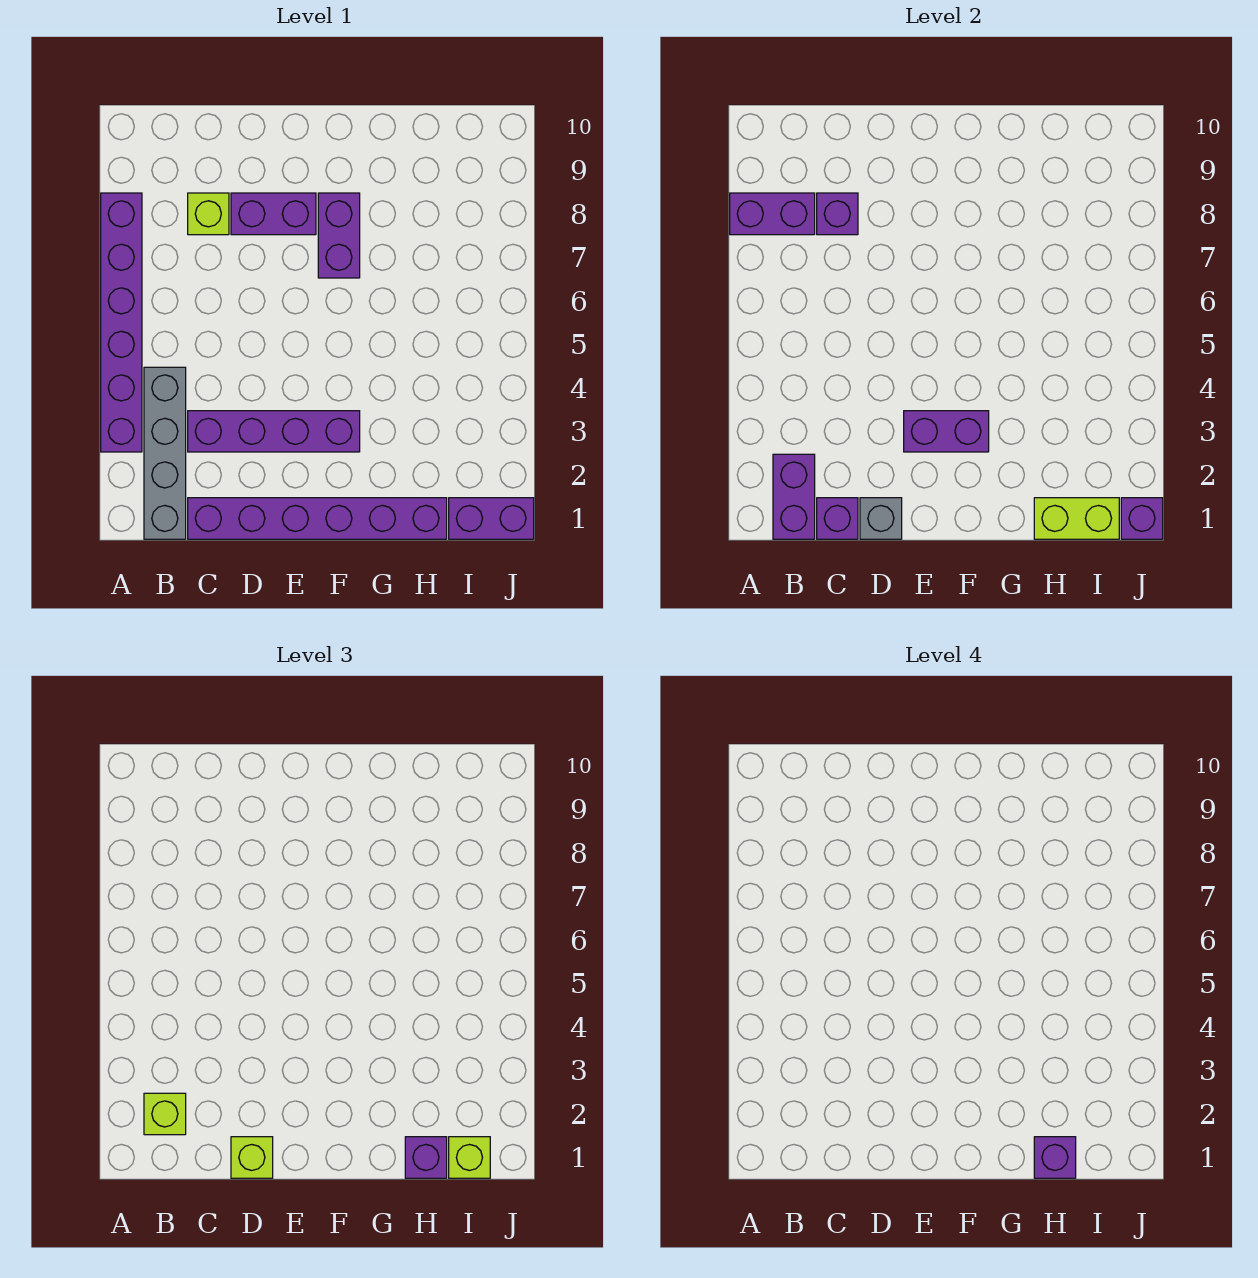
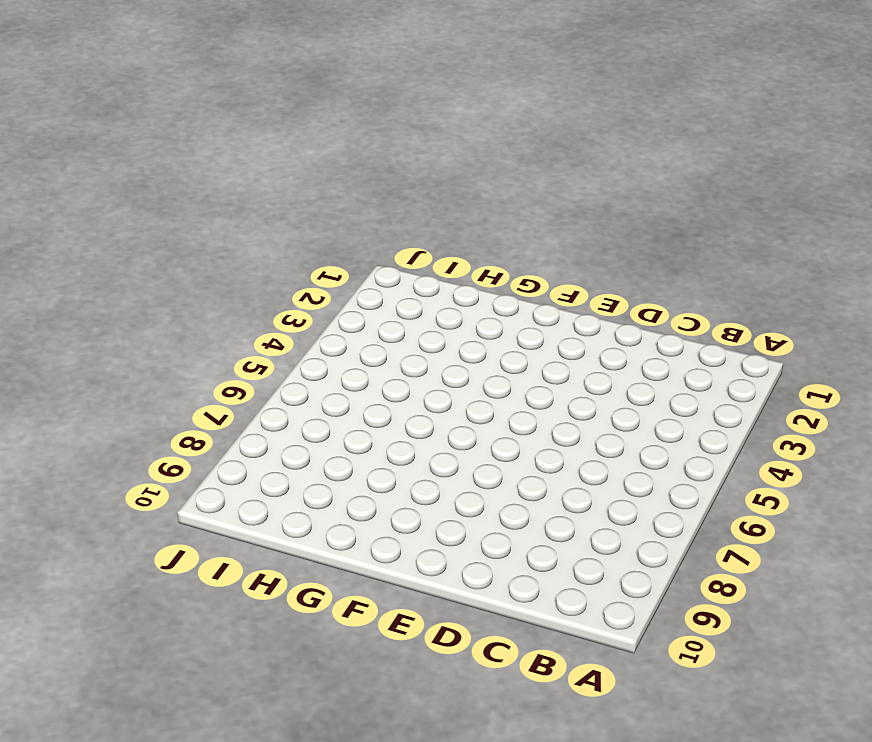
none -> purple brick A3:A8 level 1
none -> grey brick B1:B4 level 1
none -> purple brick C1:H1 level 1

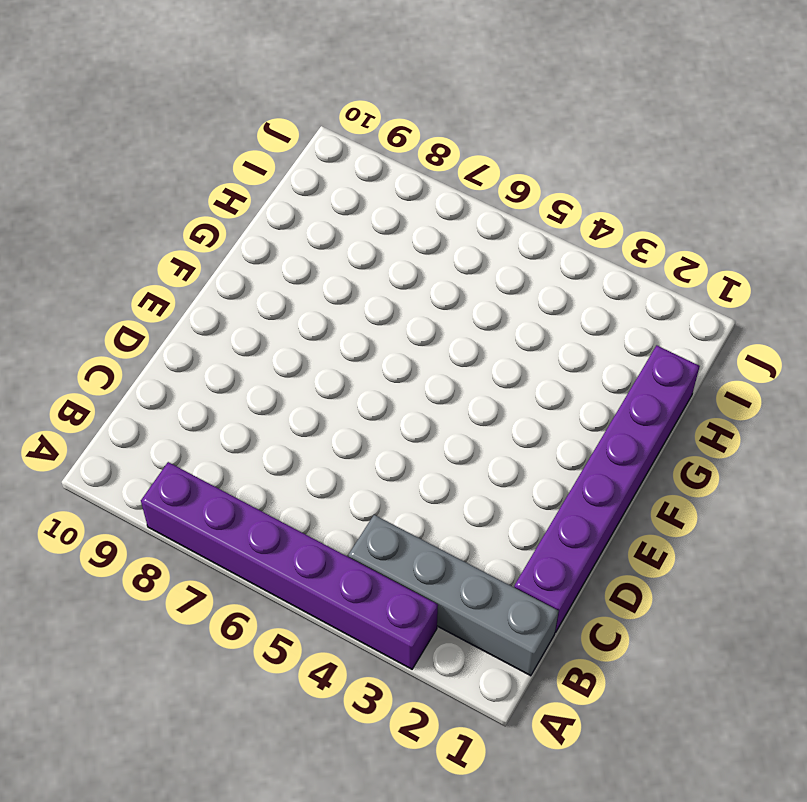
none -> purple brick C3:F3 level 1
none -> lime brick C8 level 1
none -> purple brick D8:E8 level 1

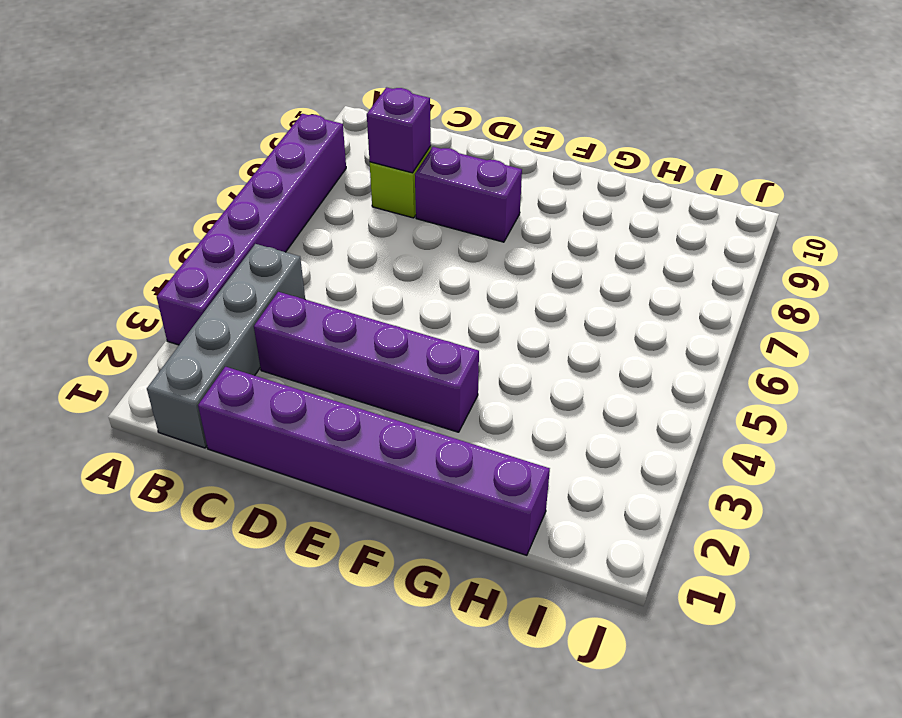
none -> purple brick F7:F8 level 1
none -> purple brick I1:J1 level 1
none -> purple brick A8:B8 level 2

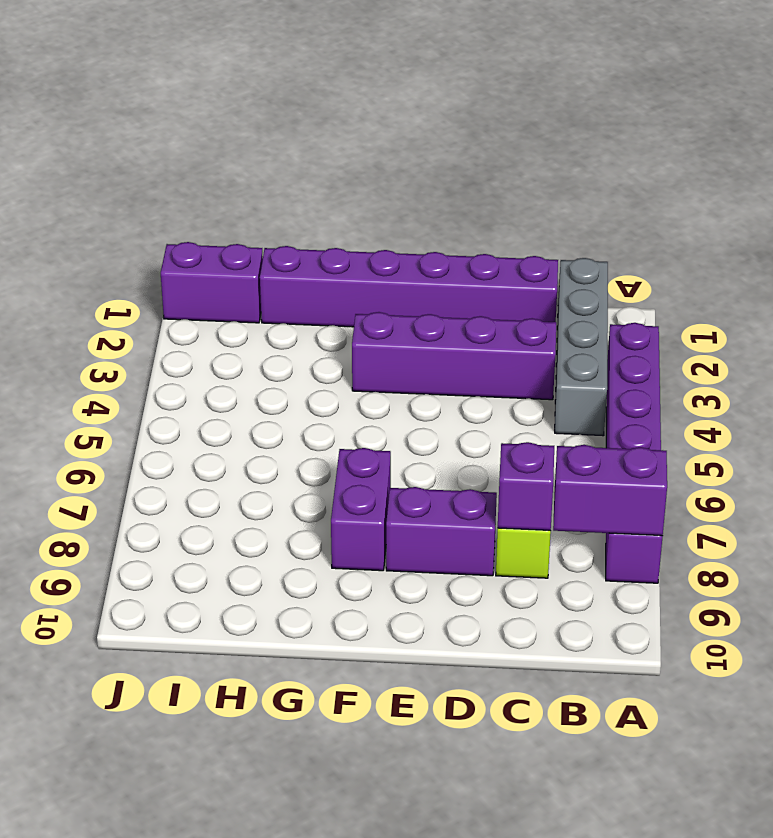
none -> purple brick B1:B2 level 2
none -> purple brick C1 level 2
none -> grey brick D1 level 2

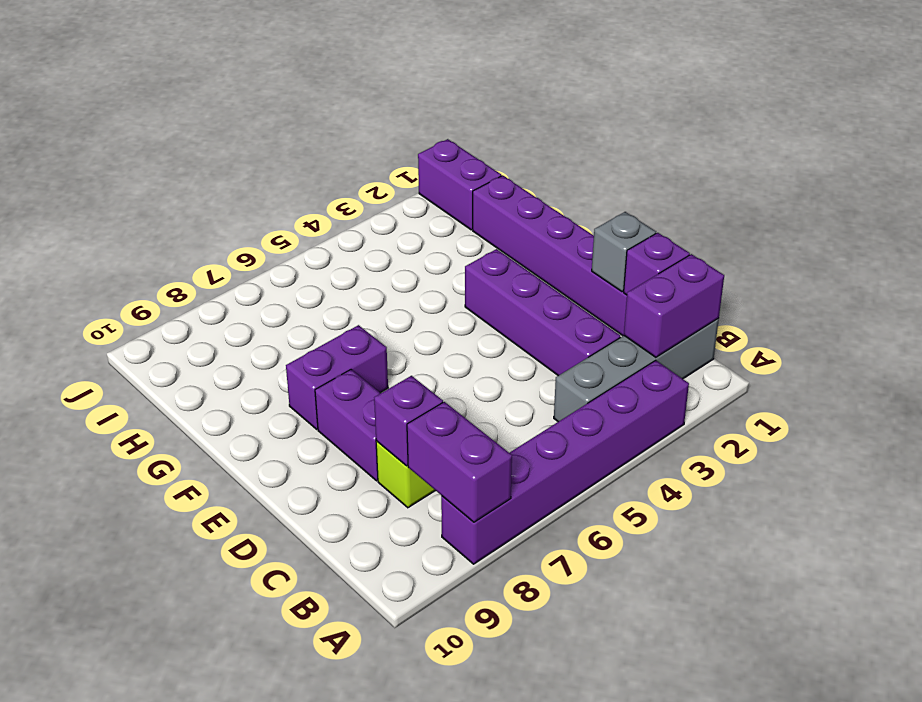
none -> purple brick E3:F3 level 2
none -> lime brick H1:I1 level 2
none -> purple brick J1 level 2

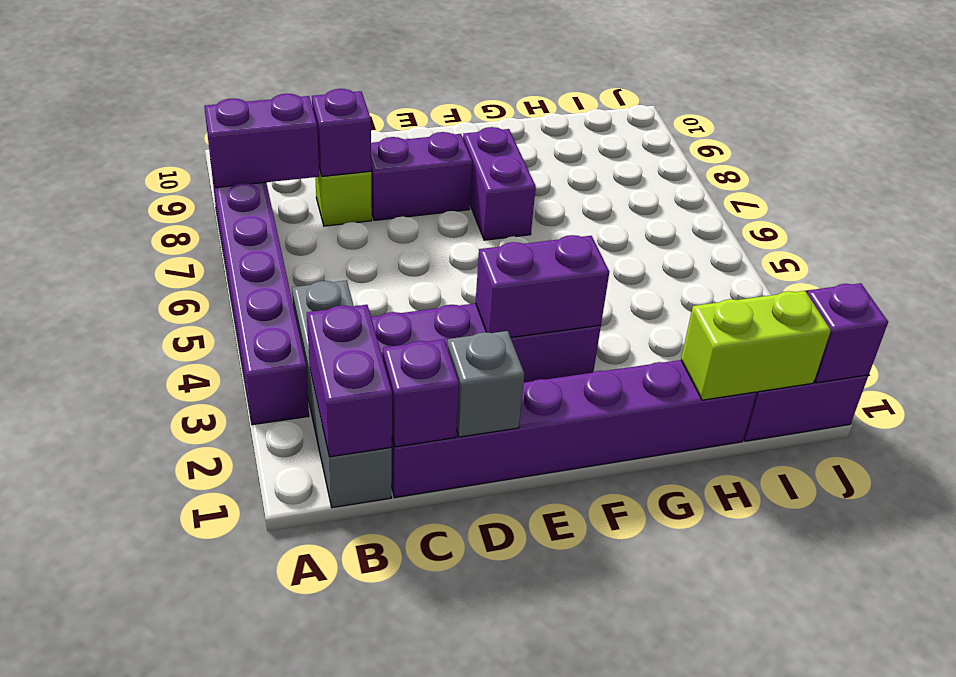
none -> lime brick B2 level 3
none -> lime brick D1 level 3
none -> purple brick H1 level 3

